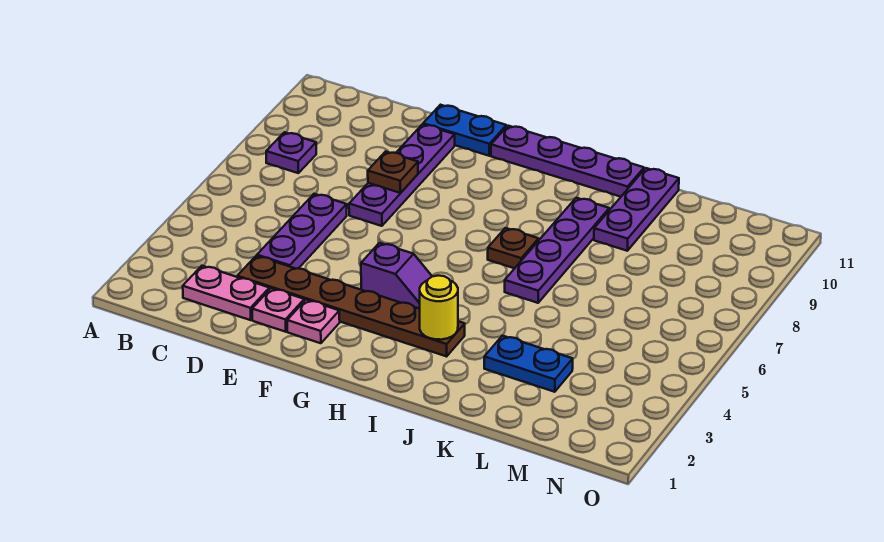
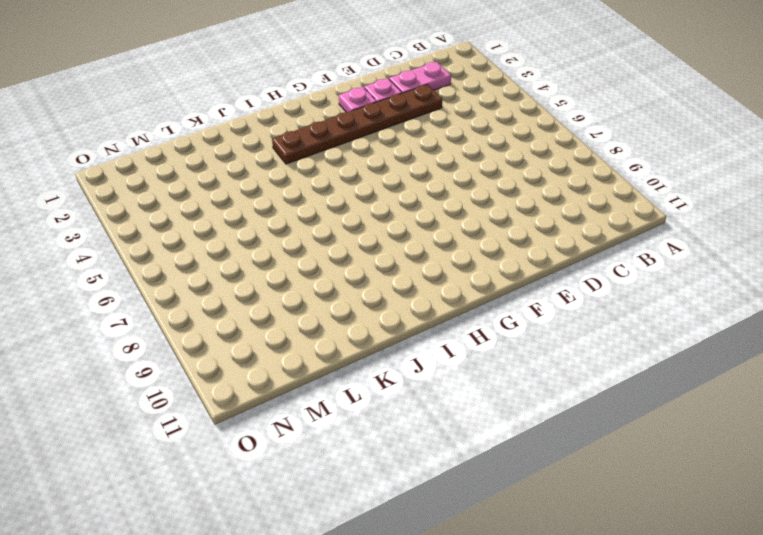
none -> purple plate B8 level 1
none -> purple plate D4:D6 level 1
none -> purple plate E7:E10 level 1

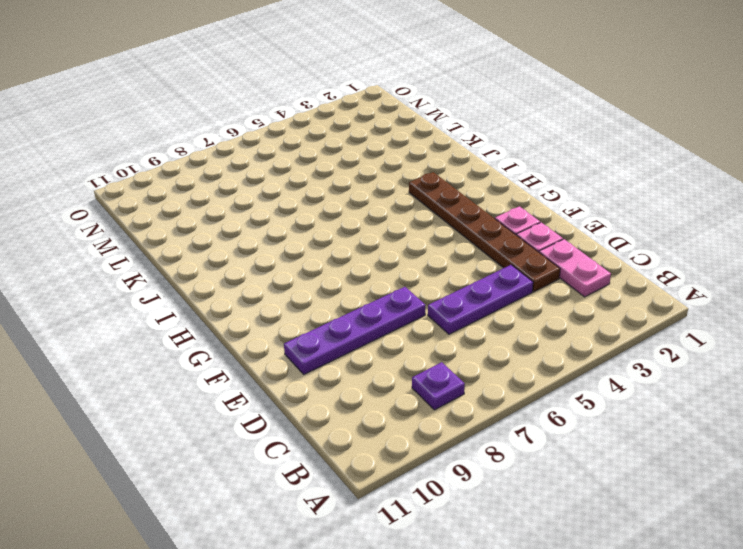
none -> blue plate E11:F11 level 1
none -> purple slope G4:H4 level 1 top G
none -> purple plate G11:J11 level 1

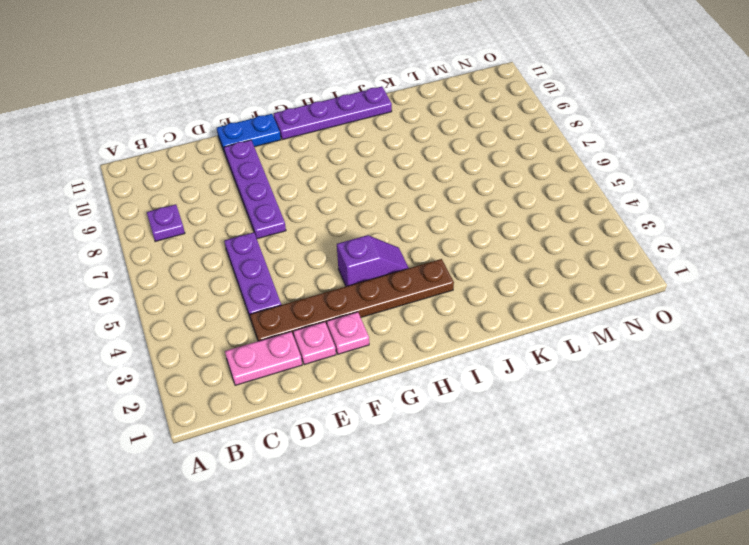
none -> brown plate I7 level 1
none -> purple plate J6:J9 level 1
none -> blue plate K3:L3 level 1

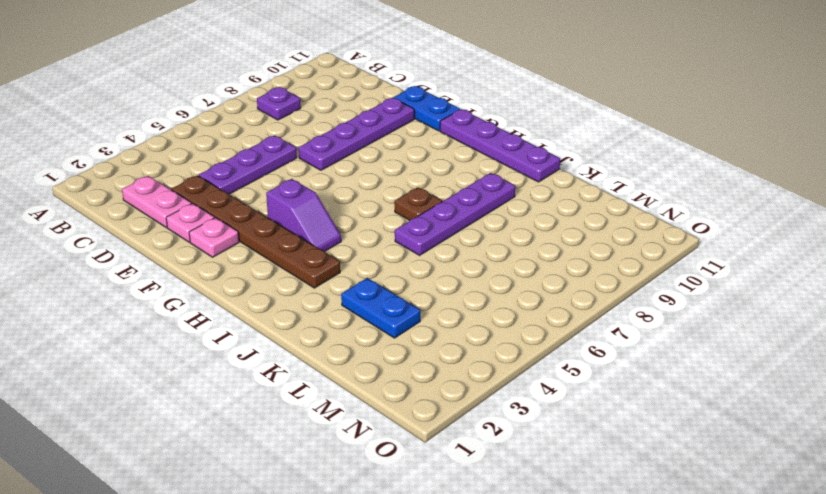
none -> purple plate K9:K11 level 1
none -> brown plate E8 level 2
none -> yellow round brick I3 level 2

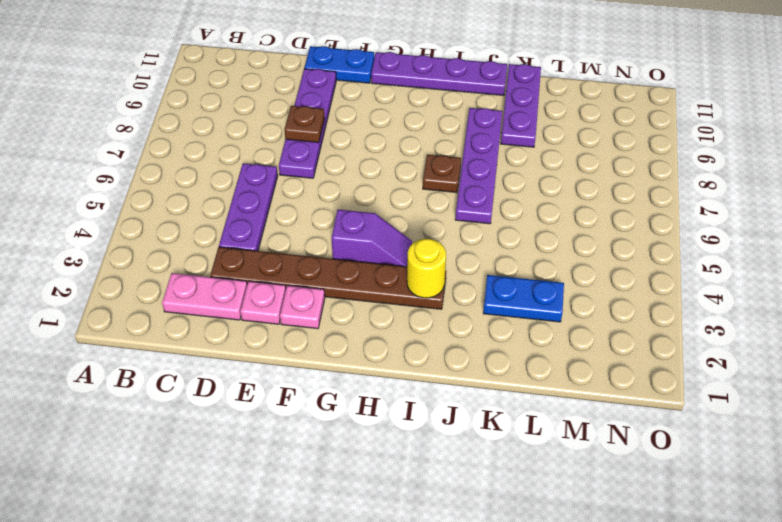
none -> purple plate B8 level 1

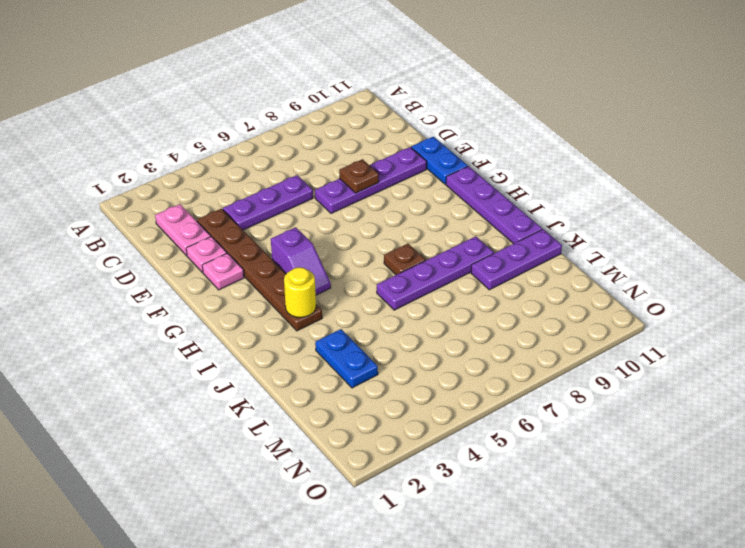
none -> purple plate B8 level 1

